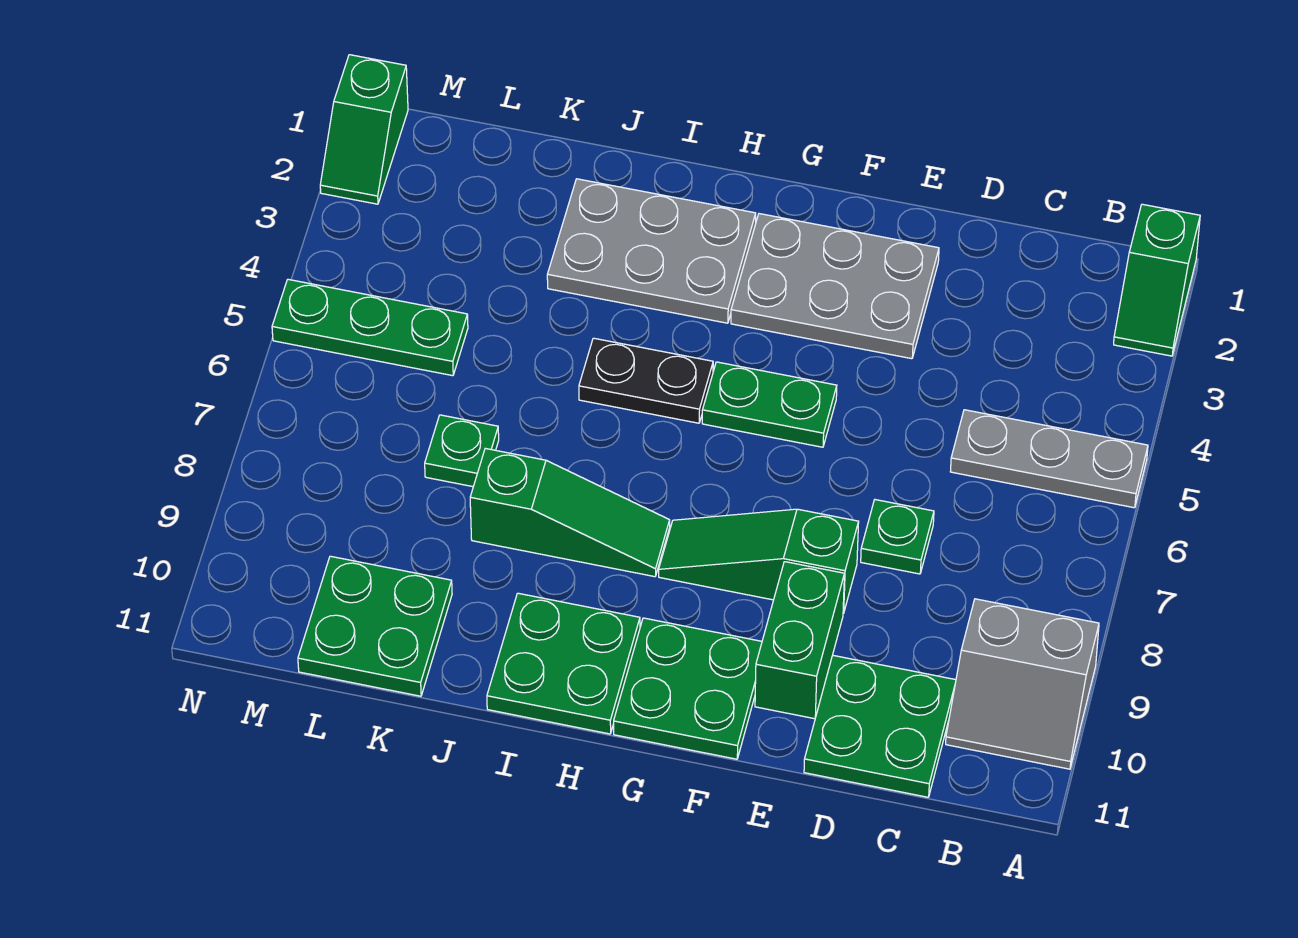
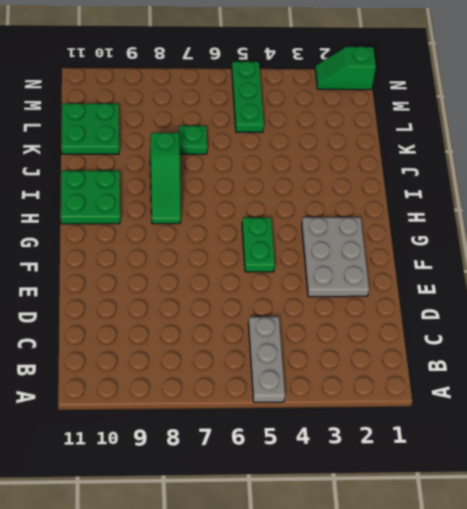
none -> green slope A1:A2 level 1 top 1
none -> grey slope A9:B10 level 1 top 9
none -> green plate C10:D11 level 1

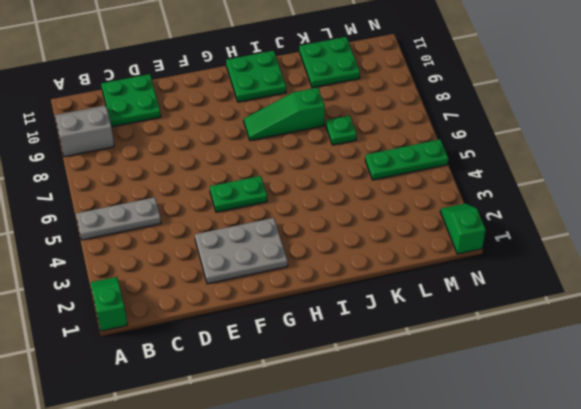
none -> green plate D7 level 1
none -> green slope E8:G8 level 1 top E
none -> green brick E9:E10 level 1

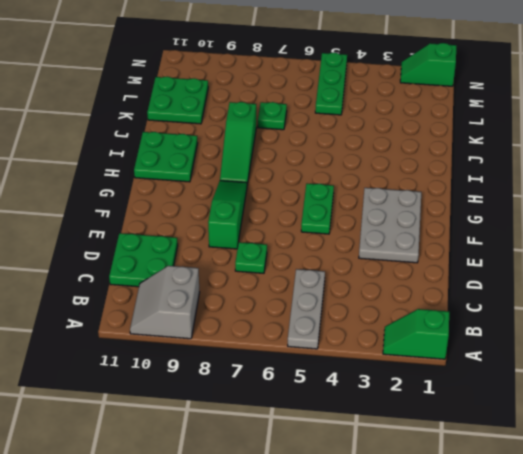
none -> green brick E9:E10 level 1
none -> green plate F10:G11 level 1
none -> grey plate H2:J3 level 1

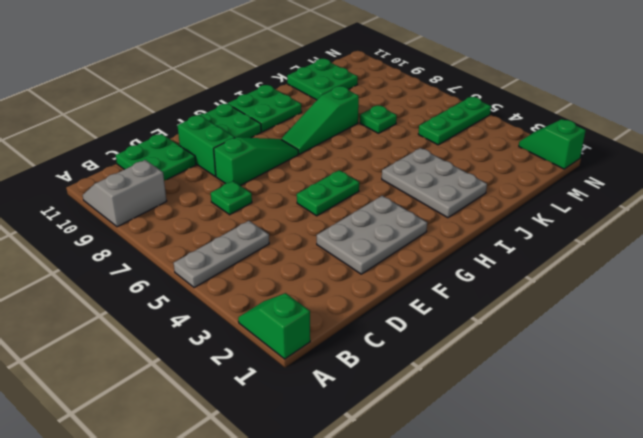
grey plate I2:J4 level 1 -> grey plate H2:J3 level 1
none -> black plate H5:I5 level 1

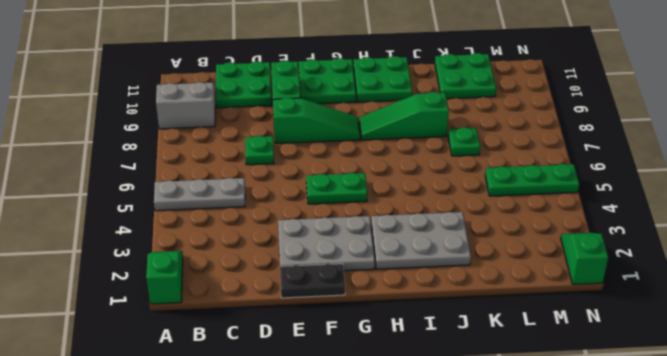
black plate E1:F1 level 1 -> black plate H5:I5 level 1

